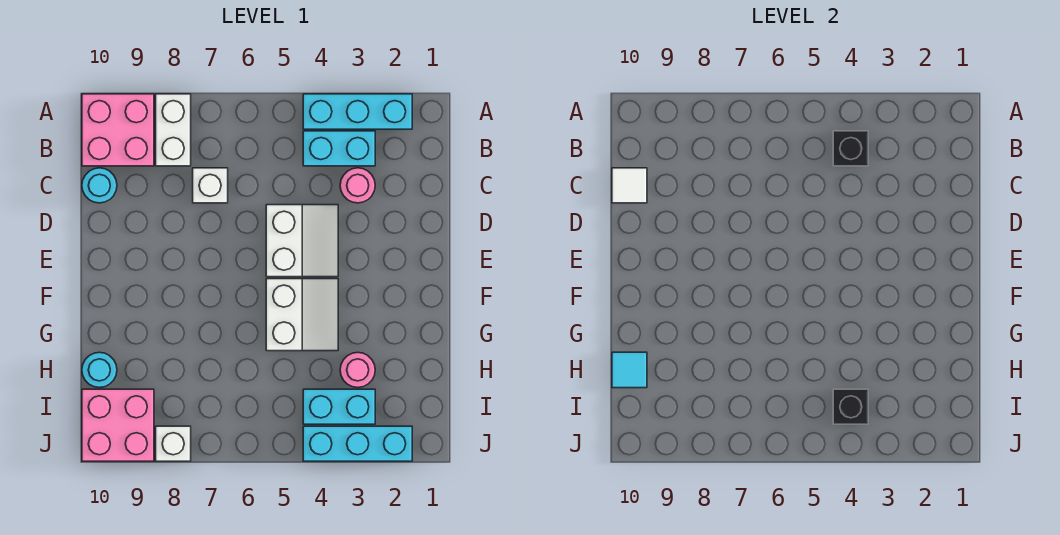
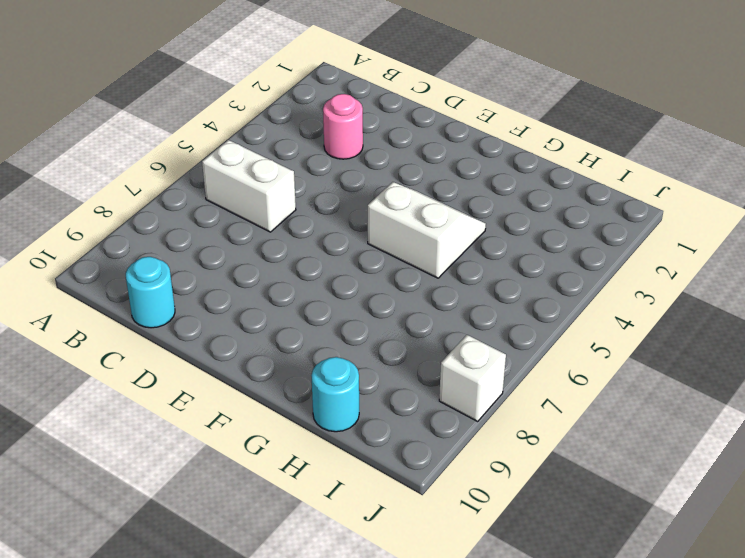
white brick B6:C6 level 1 -> white brick A8:B8 level 1
none -> cyan brick A2:A4 level 1
none -> pink brick A9:B10 level 1
none -> cyan brick B3:B4 level 1

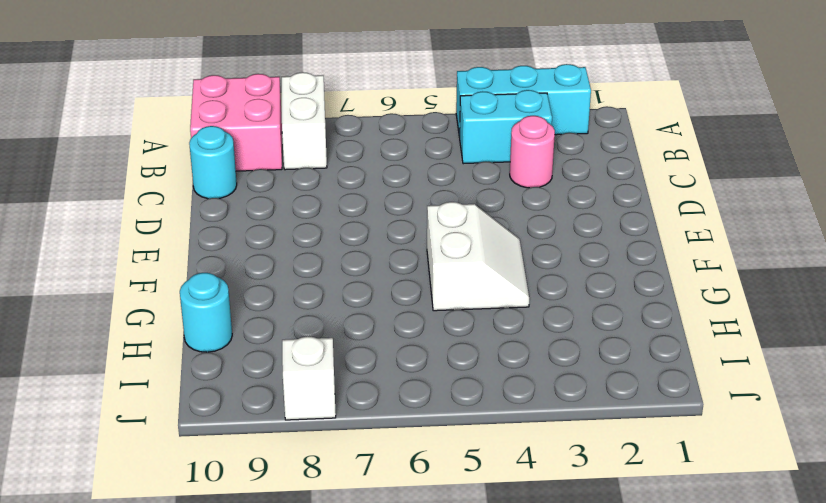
none -> white brick C7 level 1
none -> white slope D4:E5 level 1 top 5
none -> pink round brick H3 level 1

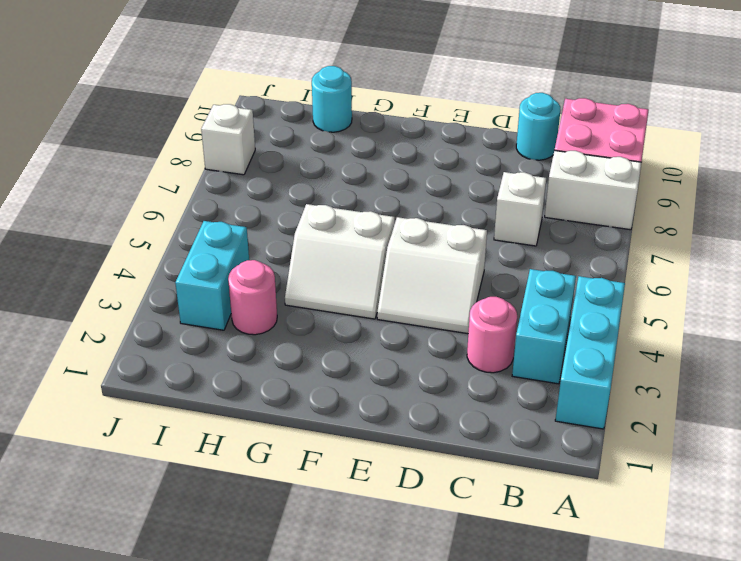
none -> pink brick I9:J10 level 1
none -> cyan brick J2:J4 level 1
none -> black brick B4 level 2

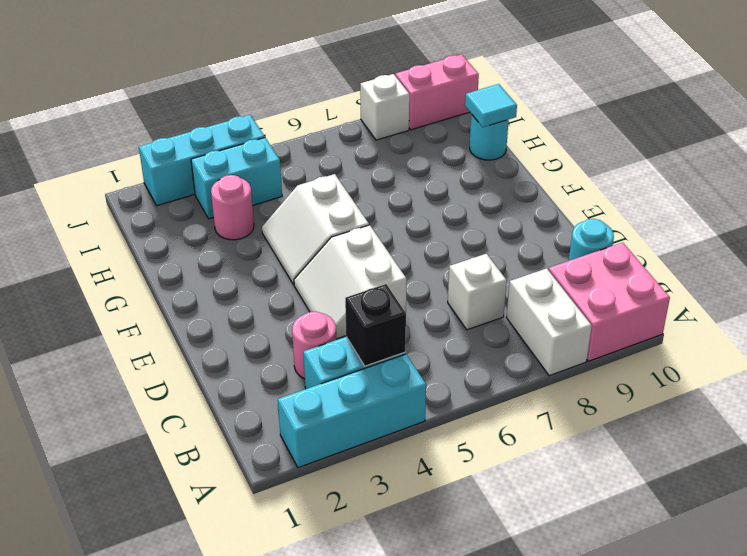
pink brick J9:J10 level 1 -> pink brick I9:J10 level 1
none -> white tile C10 level 2
none -> black brick I4 level 2

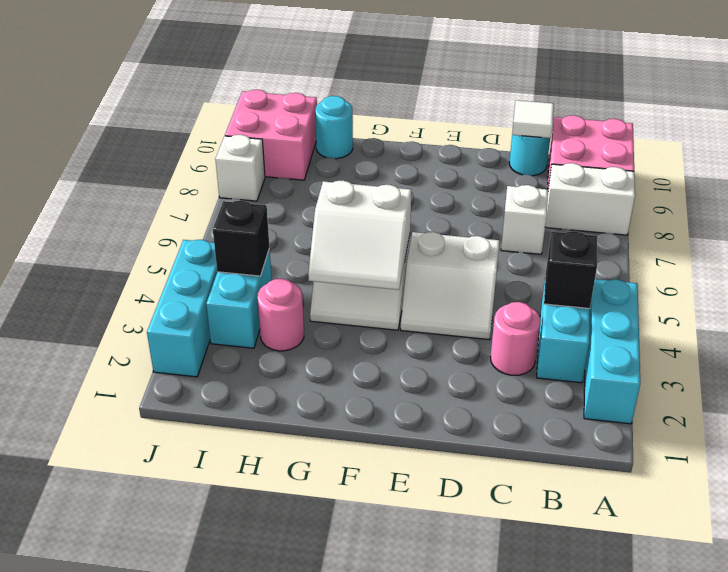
white slope F4:G5 level 2 top 5 -> none
none -> cyan tile H10 level 2

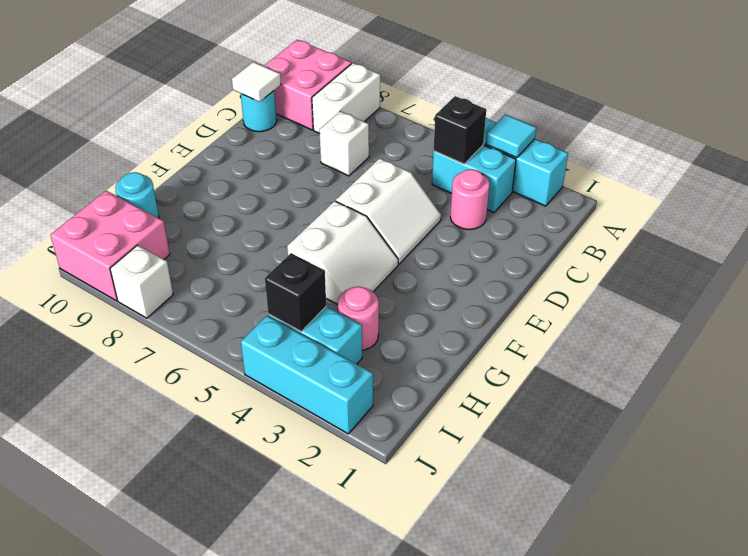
cyan tile A3 level 2 -> cyan tile H10 level 2

